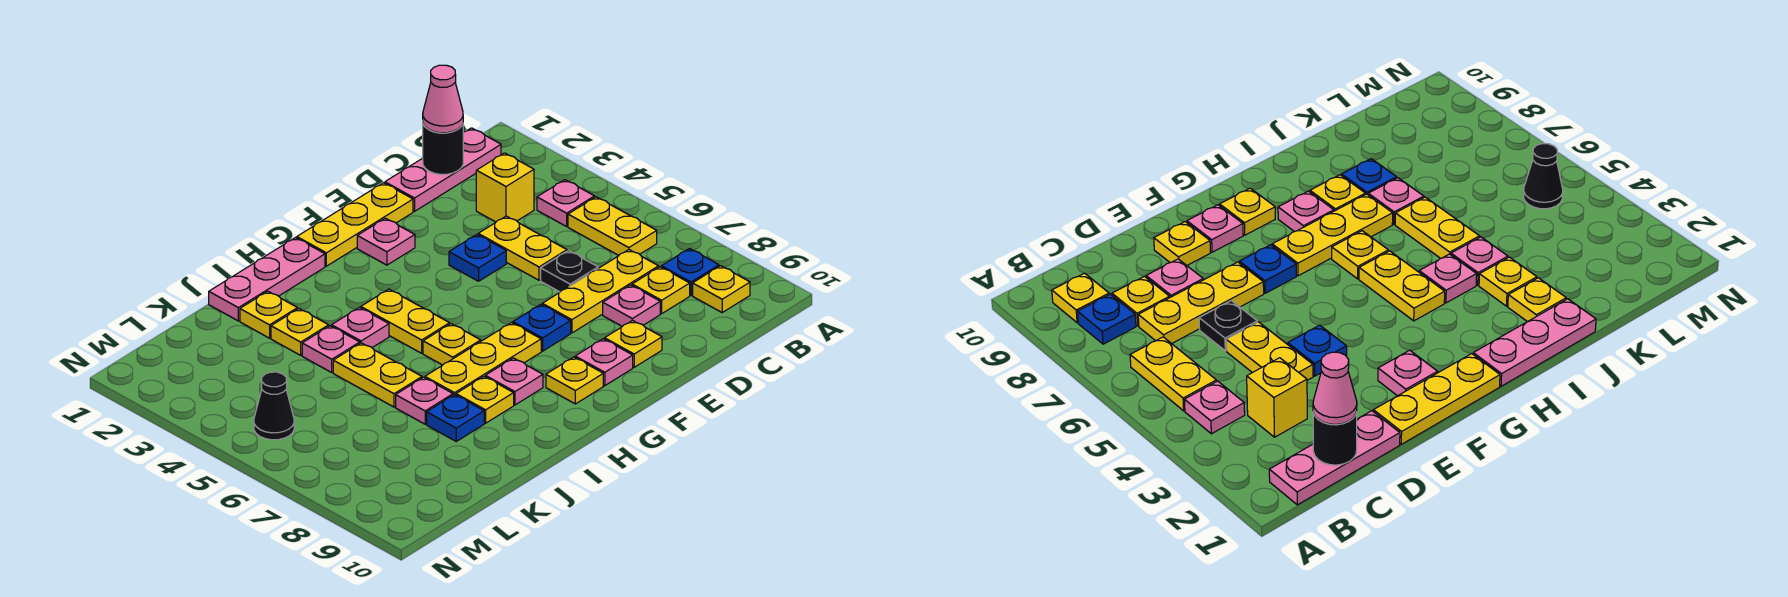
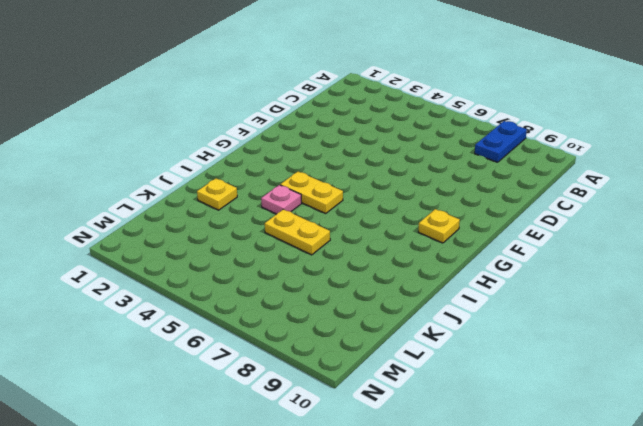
blue plate A8:B8 level 1 -> blue plate B8 level 1
none -> pink plate B1:D1 level 1
none -> pink plate B4 level 1
none -> yellow plate B5:B6 level 1
none -> yellow plate B9 level 1

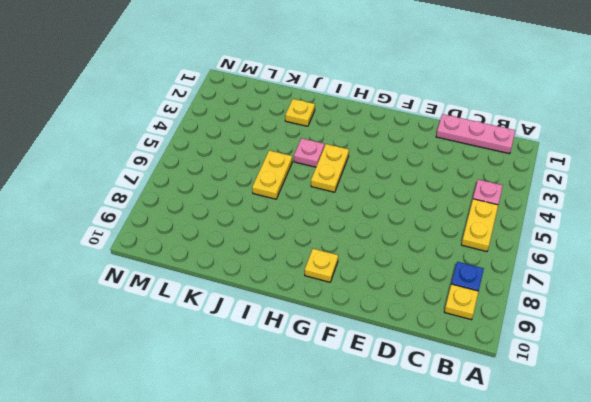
none -> yellow brick C3 level 1
none -> yellow plate C7:E7 level 1
none -> yellow plate C8 level 1
none -> yellow plate D4:D5 level 1

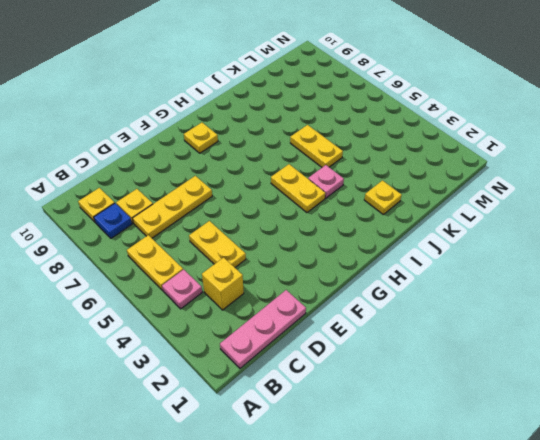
none -> black plate D6 level 1
none -> pink plate D8 level 1
none -> yellow plate E1:G1 level 1
none -> blue plate E4 level 1

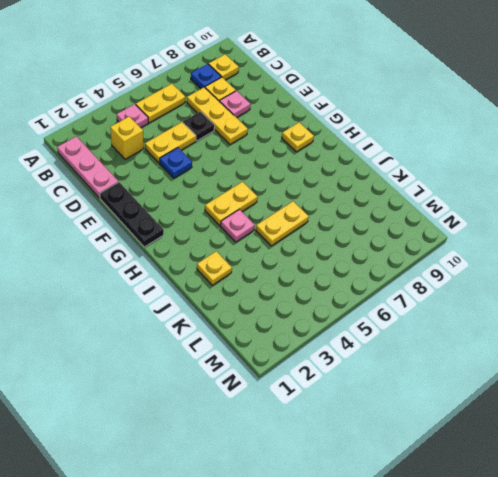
black plate E1:G1 level 1 -> yellow plate E1:G1 level 1
none -> yellow plate E9 level 1
none -> pink plate F2 level 1
none -> blue plate F7 level 1
none -> pink plate F9 level 1

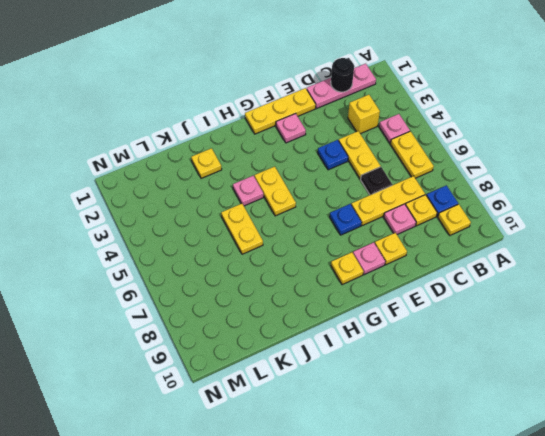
none -> yellow plate G7:I7 level 1
none -> pink plate H1:J1 level 1
none -> yellow plate H6 level 1
none -> pink plate H8 level 1

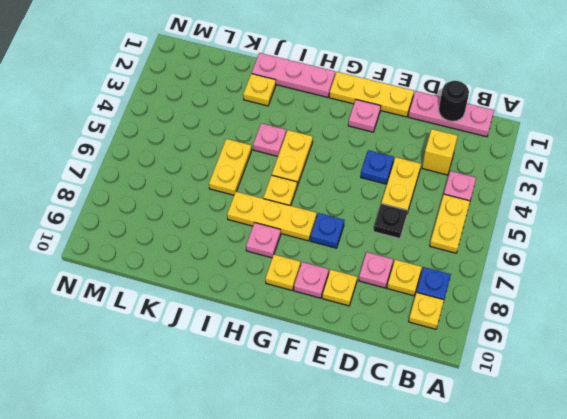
none -> yellow plate C7:E7 level 1
none -> yellow plate I8 level 1
none -> yellow plate J3 level 1
none -> pink plate J4 level 1

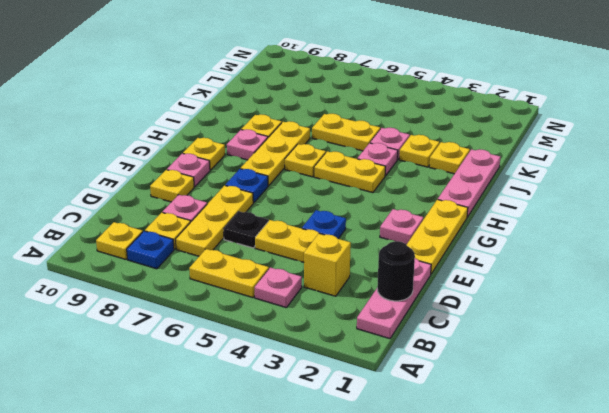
none -> pink plate J7 level 1
none -> blue plate J8 level 1
none -> black cone M5 level 1
none -> pink cone C1 level 3

